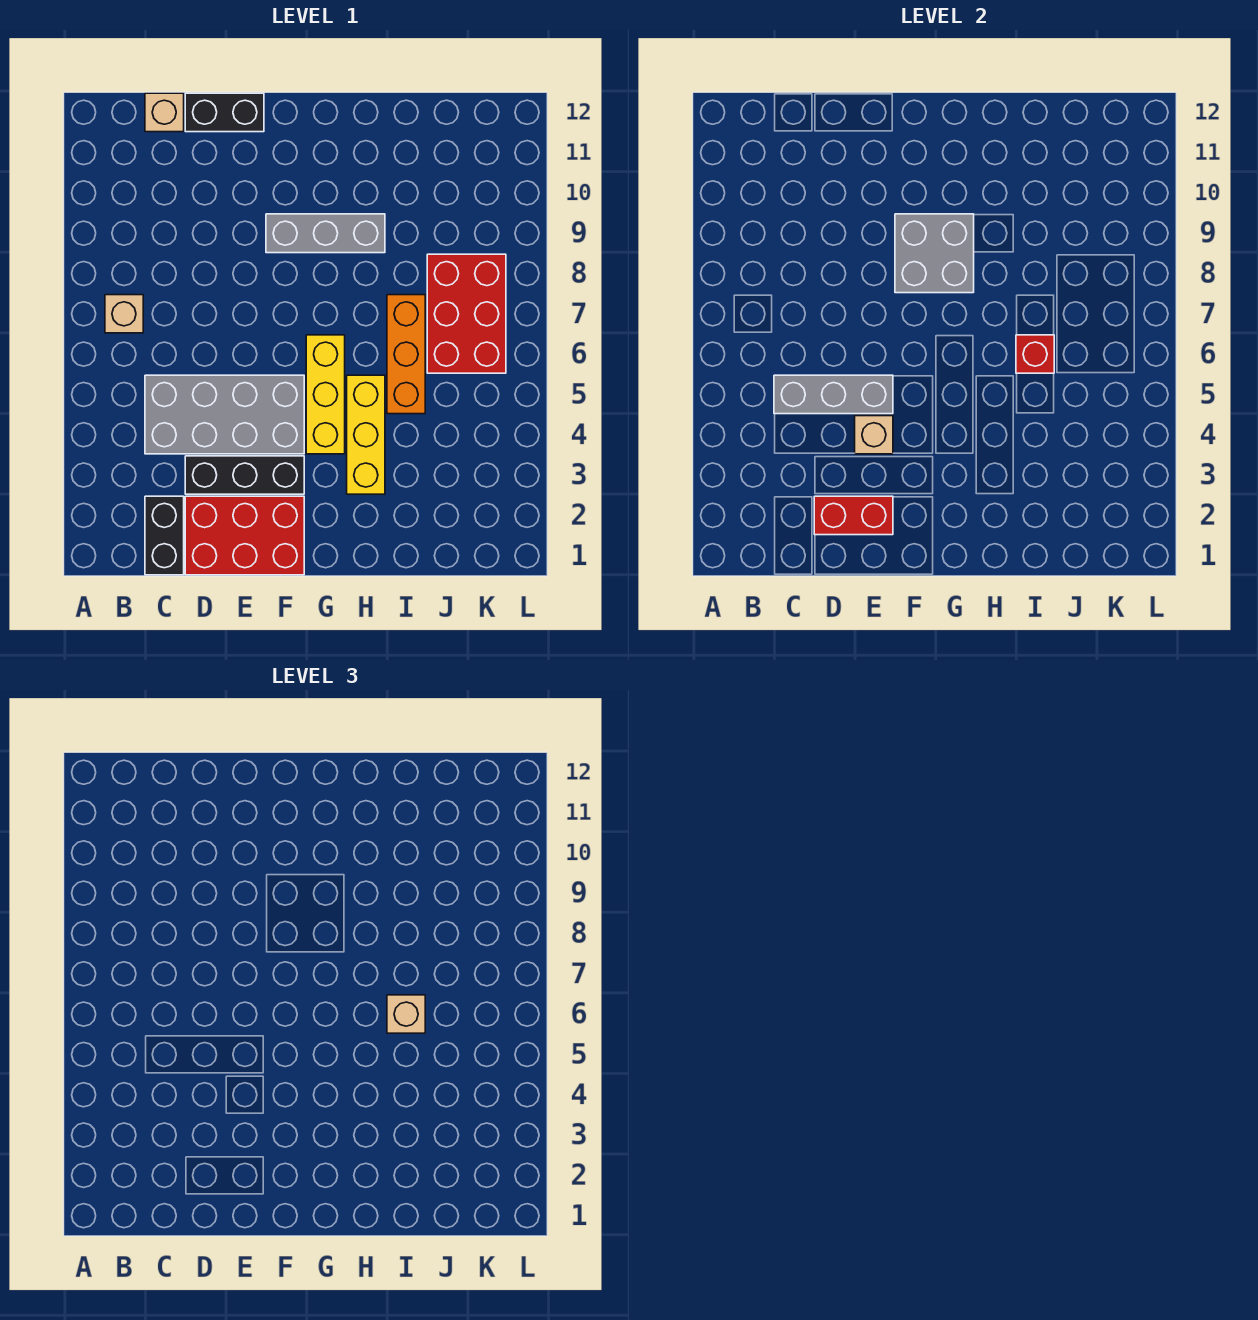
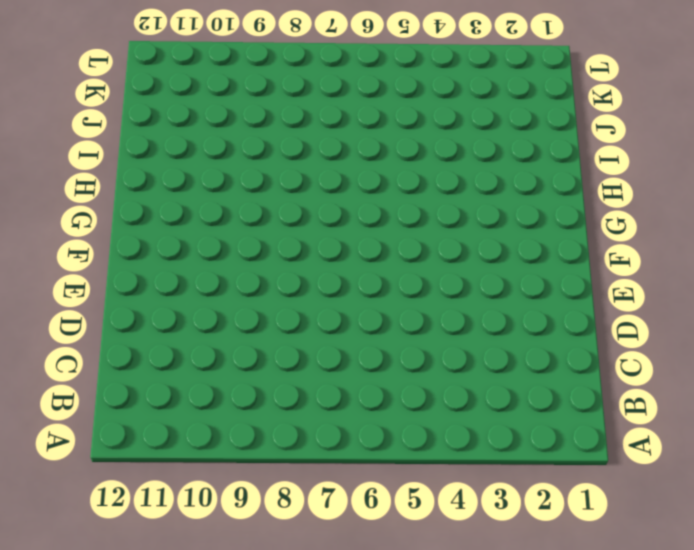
none -> tan brick B7 level 1
none -> black brick C1:C2 level 1
none -> grey brick C4:F5 level 1

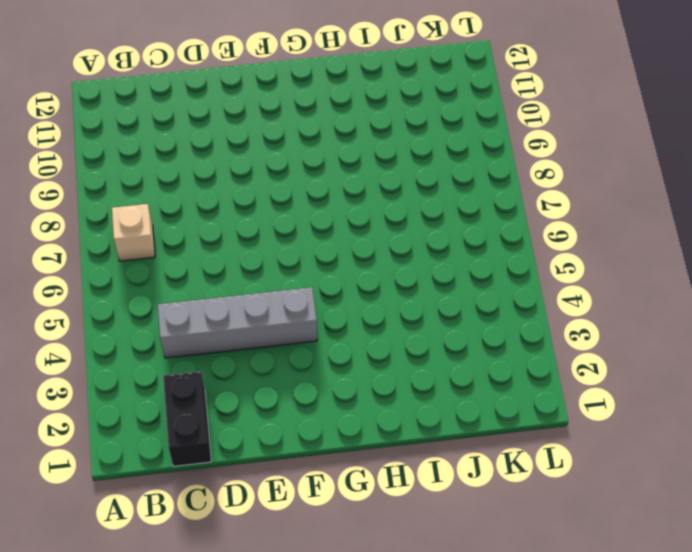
grey brick C4:F4 level 1 -> grey brick C4:F5 level 1
none -> tan brick C12 level 1
none -> red brick D1:F2 level 1
none -> black brick D3:F3 level 1

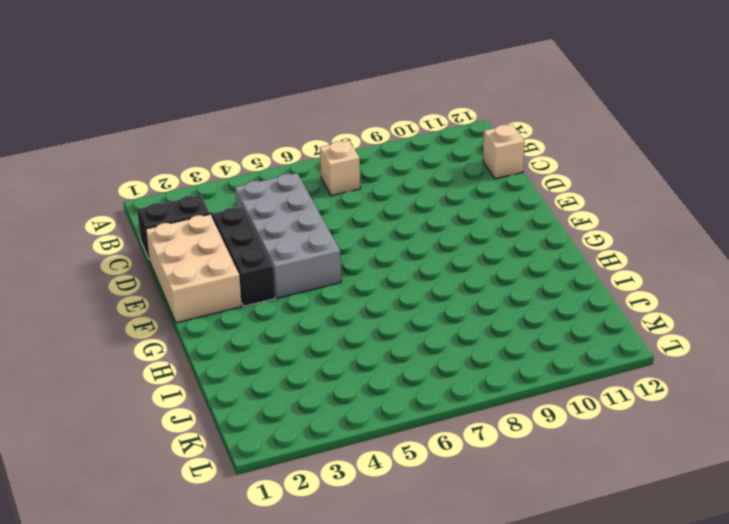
tan brick D1:F2 level 1 -> red brick D1:F2 level 1
none -> black brick D12:E12 level 1
none -> grey brick F9:H9 level 1
none -> yellow brick G4:G6 level 1

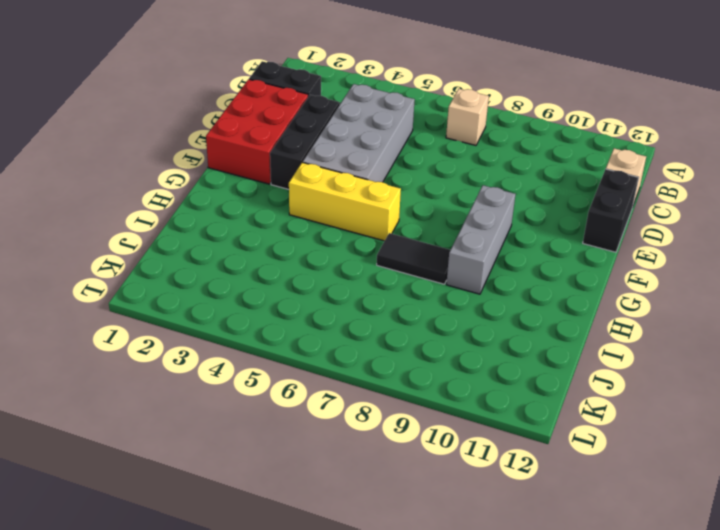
black tile H7:H8 level 1 -> none
none -> yellow brick H3:H5 level 1
none -> orange brick I5:I7 level 1
none -> red brick J6:K8 level 1

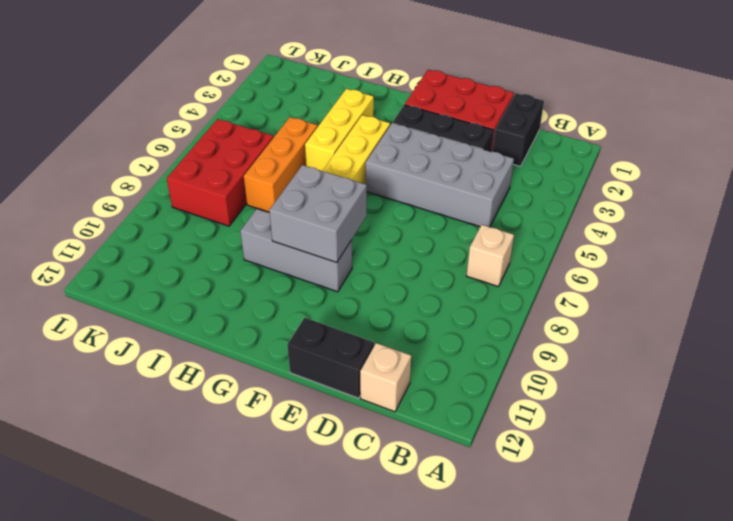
none -> grey brick C5:E5 level 2
none -> red brick D2:E2 level 2
none -> tan brick E4 level 2

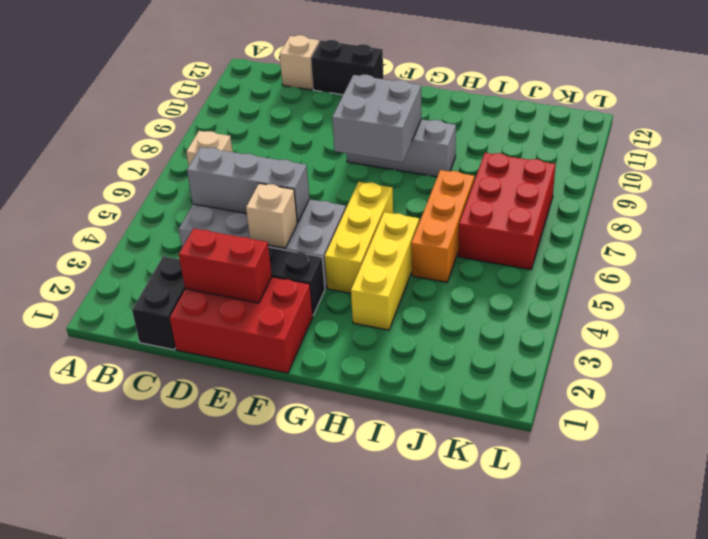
none -> red brick I6 level 2
none -> tan brick I6 level 3

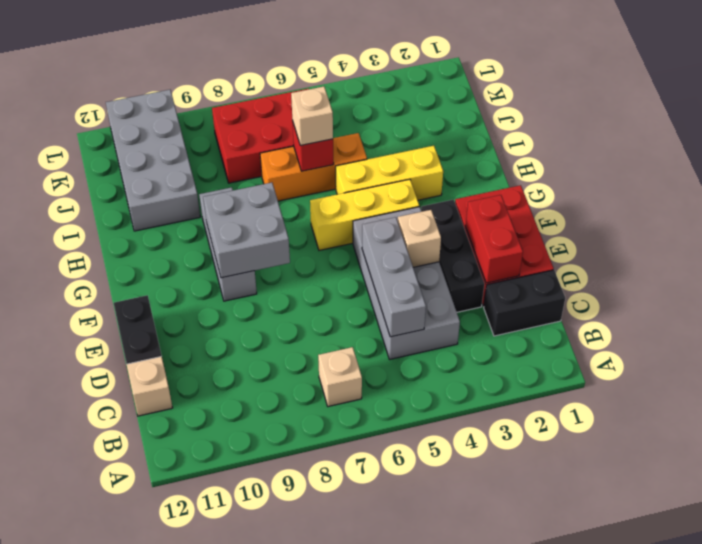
grey brick I10:L11 level 1 -> none

